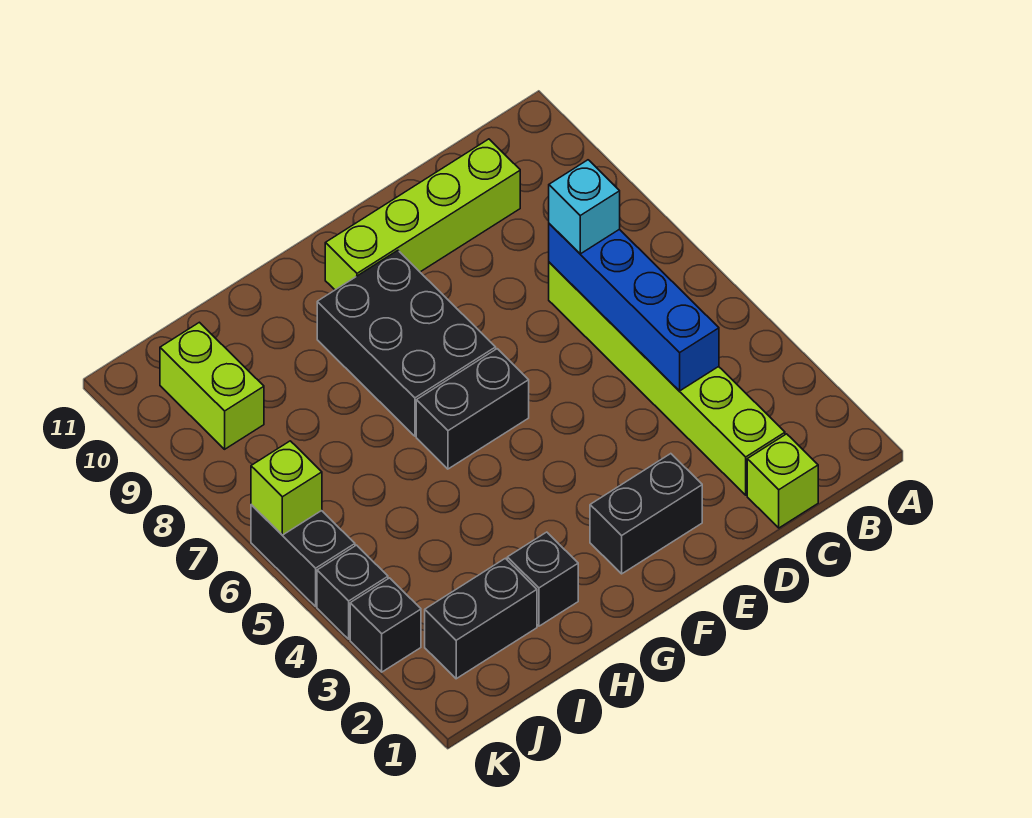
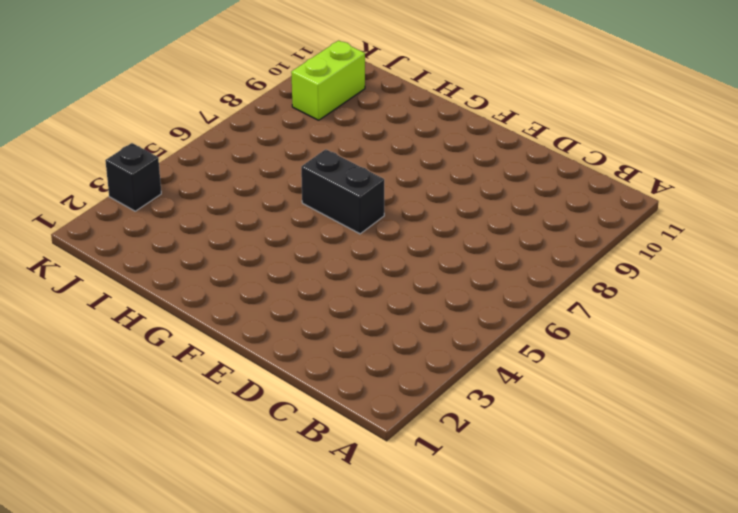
none -> lime brick C1 level 1
none -> lime brick C2:C7 level 1
none -> lime brick C10:F10 level 1

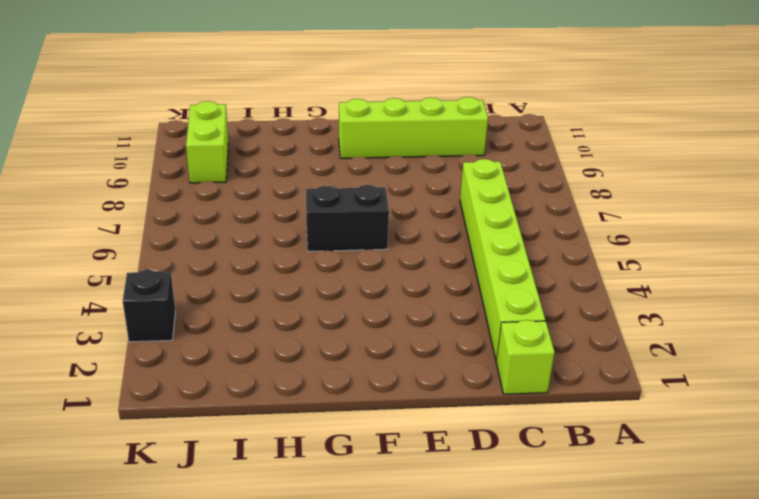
none -> black brick E2:F2 level 1
none -> black brick F7:G9 level 1
none -> black brick H2 level 1

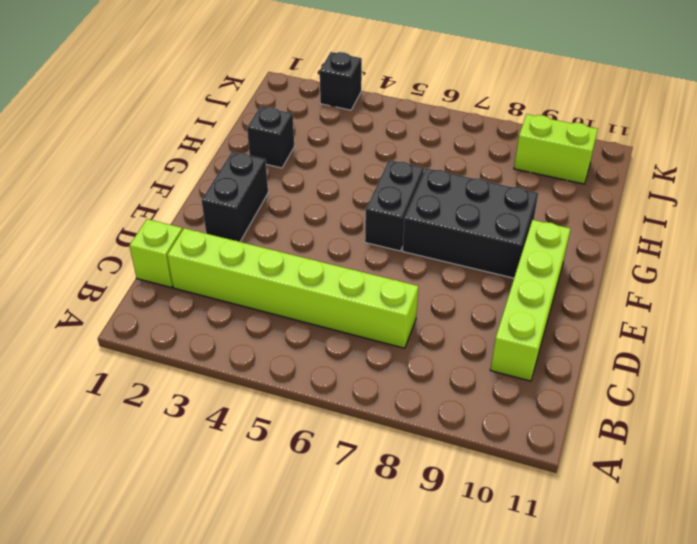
none -> black brick I2:J2 level 1
none -> black brick K4 level 1
none -> black brick K5:K6 level 1

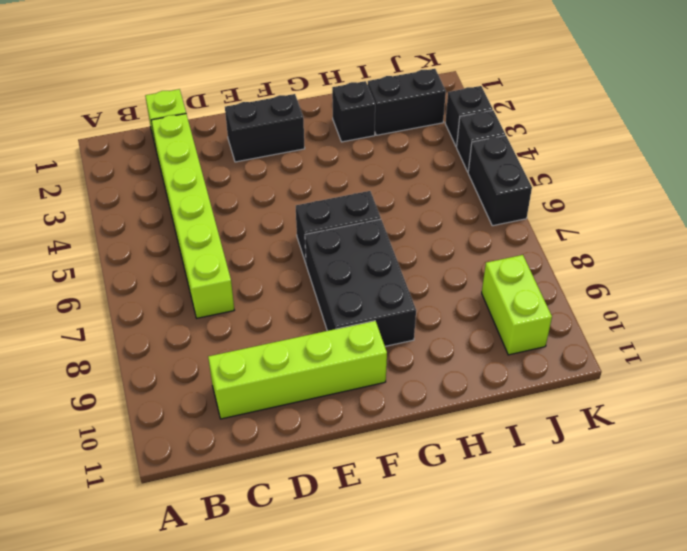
none -> blue brick C4:C7 level 2
none -> lime brick K6 level 2
none -> cyan brick C7 level 3

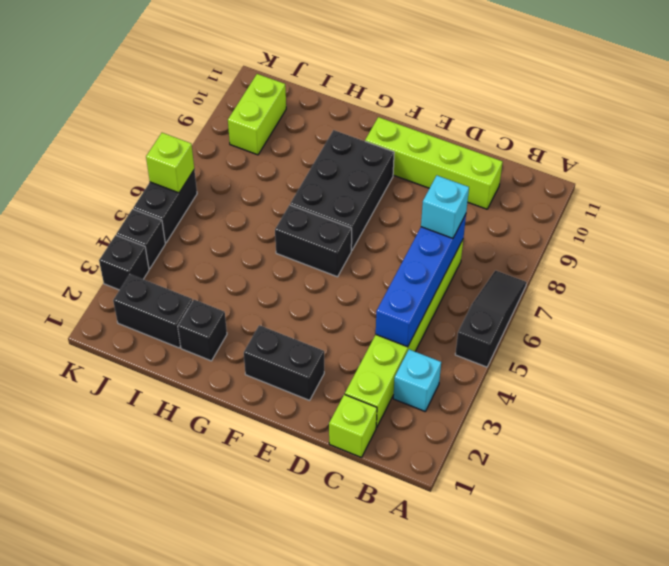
black slope A5:A7 level 1 top 5 -> none
cyan brick B3 level 1 -> none

